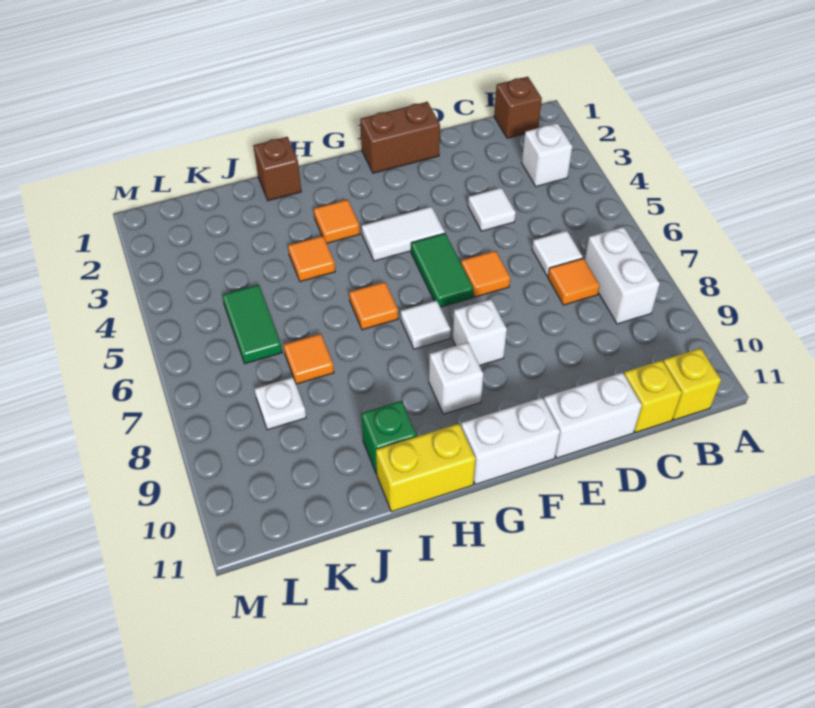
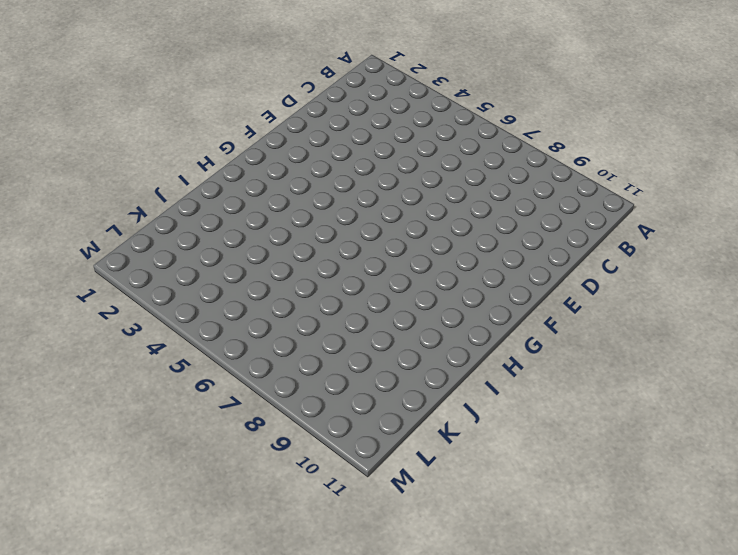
none -> brown brick B1 level 1
none -> white brick B3 level 1
none -> white brick B7:B8 level 1

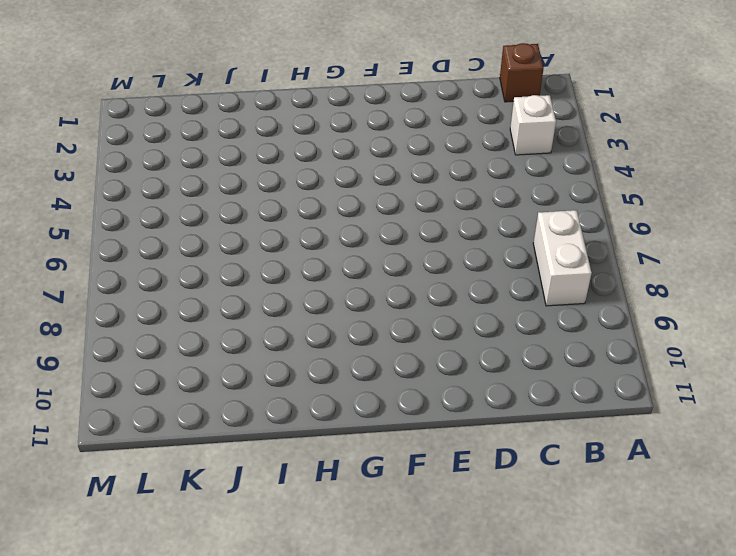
none -> yellow brick B11 level 1
none -> white tile C6 level 1
none -> orange tile C7 level 1

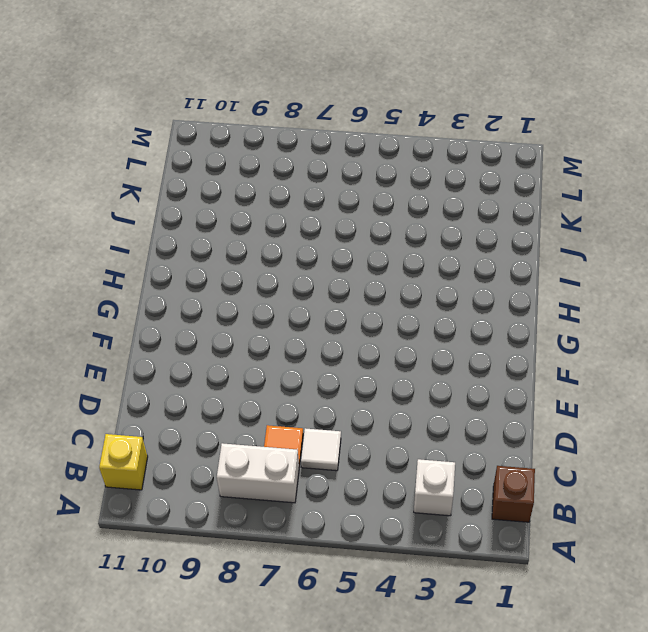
none -> yellow brick C11 level 1
none -> white tile D4 level 1
none -> white brick D11:E11 level 1

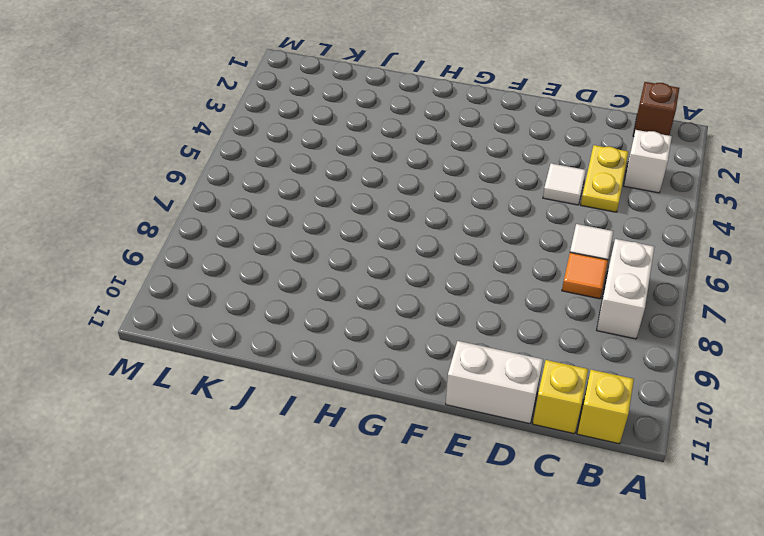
yellow plate C3:C4 level 1 -> none
none -> brown brick E1:F1 level 1
none -> orange tile E6 level 1
none -> white tile F4:G4 level 1

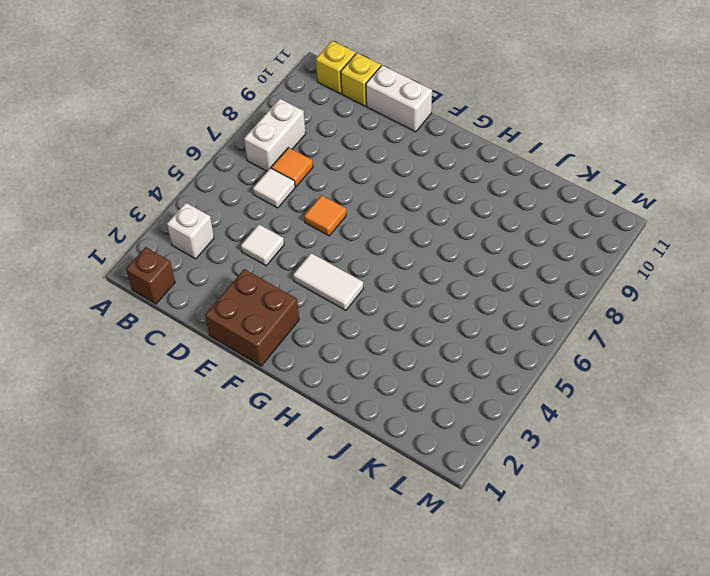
brown brick E1:F2 level 1 -> brown brick E1:F1 level 1
none -> green tile F5:F6 level 1
none -> white brick F8 level 1
none -> white brick F11:G11 level 1

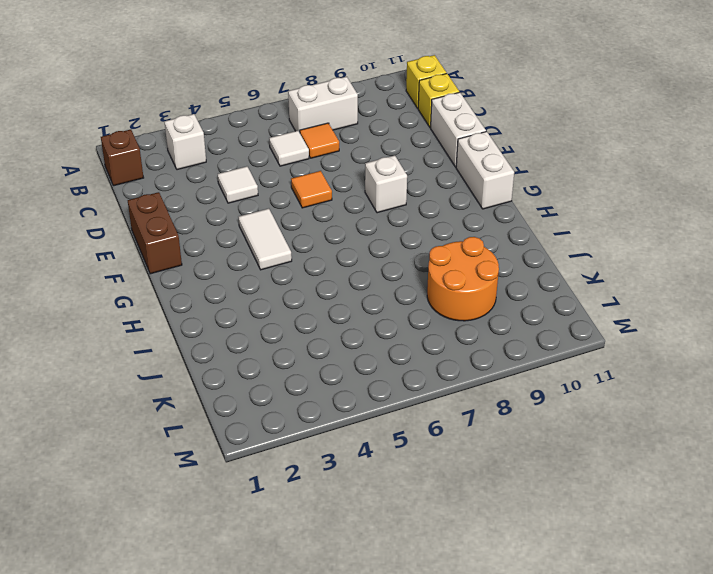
orange round brick J8:K9 level 1 -> white plate K8 level 1
none -> green tile F5:F6 level 1
none -> white tile G7 level 1
none -> white brick G9 level 1

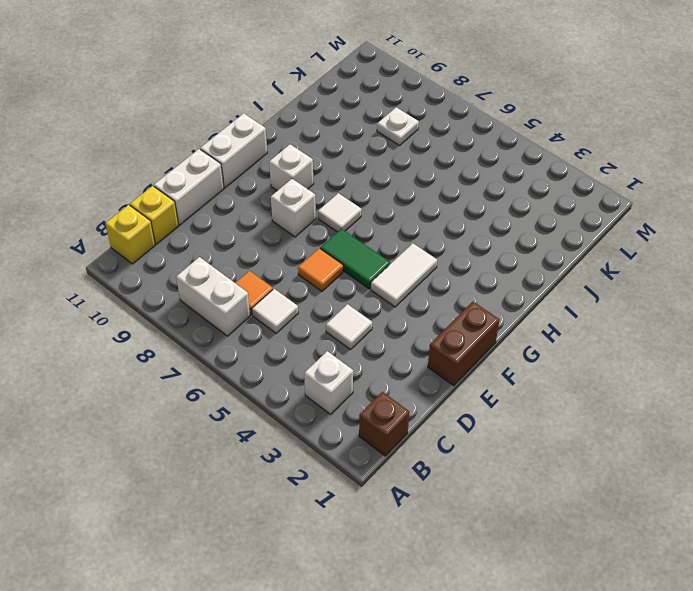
none -> orange tile H3 level 1
none -> orange tile H6 level 1
none -> yellow brick H11:I11 level 1

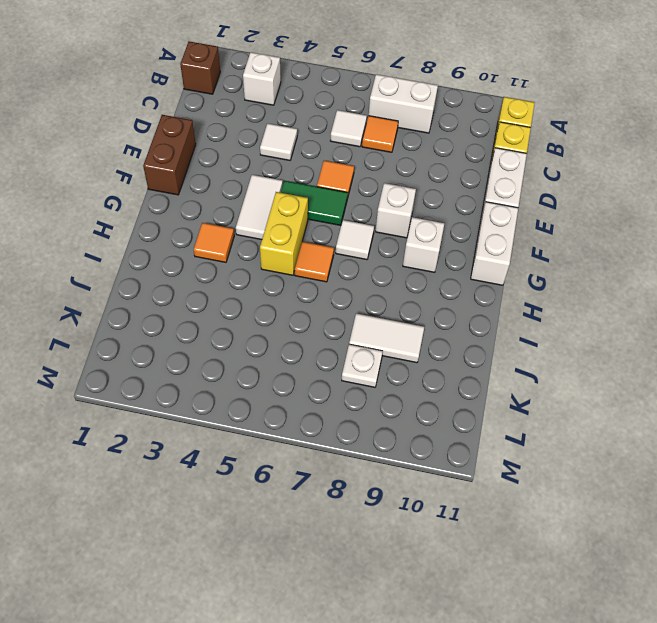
yellow brick G5:H5 level 1 -> yellow brick H11:I11 level 1
white tile J8:J9 level 1 -> none
none -> brown brick I1 level 1
none -> orange tile I4 level 1
none -> green brick I10 level 1

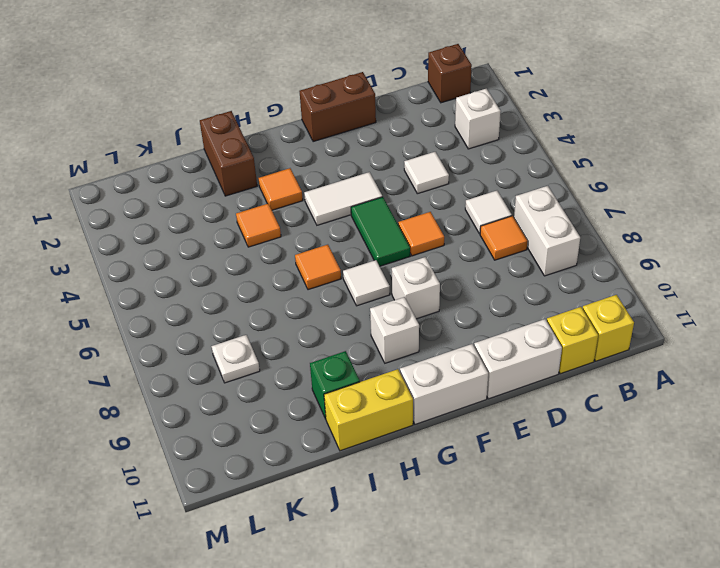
brown brick I1:I2 level 1 -> brown brick I1 level 1
none -> orange tile J7 level 1
none -> green tile K5:K6 level 1

